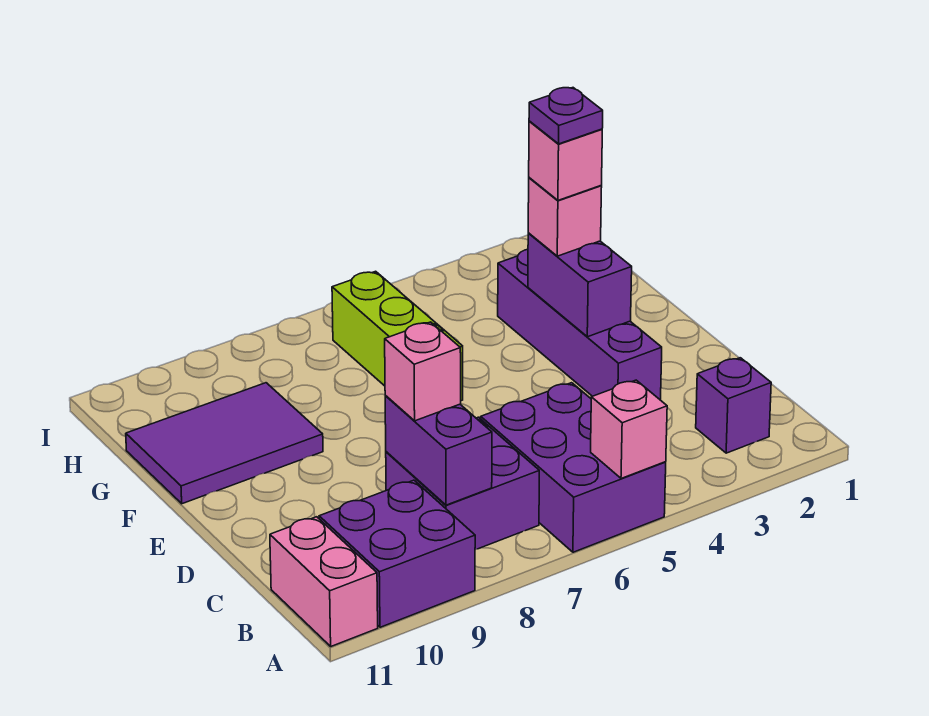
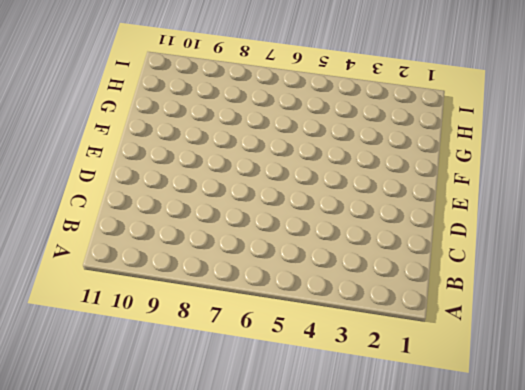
none -> purple brick A5:C6 level 1
none -> purple brick A9:B10 level 1
none -> pink brick A11:B11 level 1

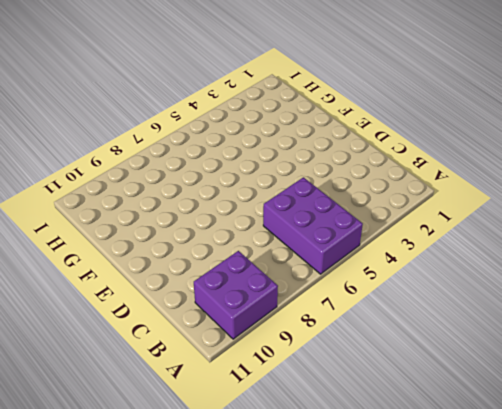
none -> pink brick A11:B11 level 1
none -> purple brick B2 level 1
none -> purple brick B7:C8 level 1

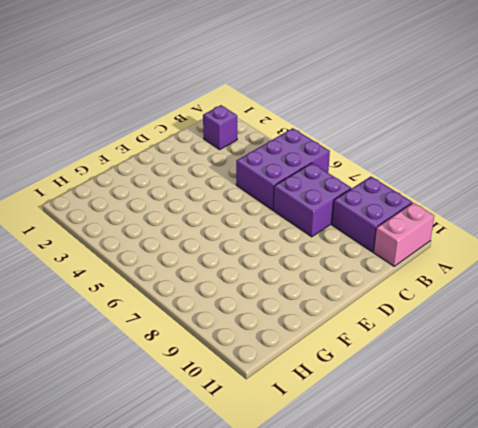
none -> purple brick D3:G3 level 1
none -> lime brick F6:H6 level 1
none -> purple tile F9:G11 level 1

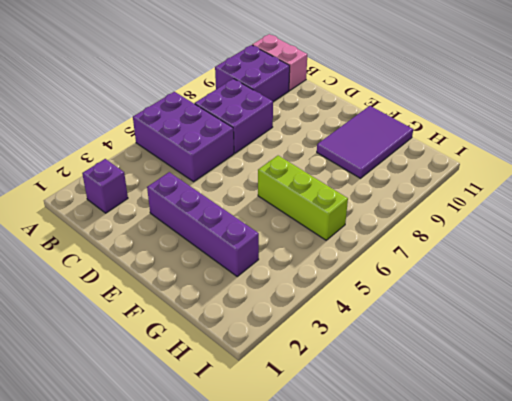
none -> pink brick A5 level 2
none -> purple brick B8:C8 level 2
none -> purple brick E3:F3 level 2

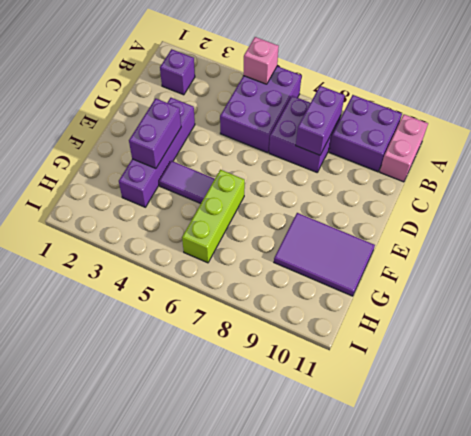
purple tile F4:F5 level 1 -> none
none -> pink brick C8 level 3
none -> pink brick F3 level 3
none -> pink brick F3 level 4

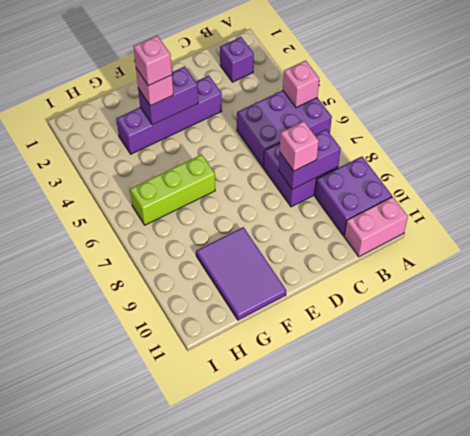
none -> purple plate F3 level 5

